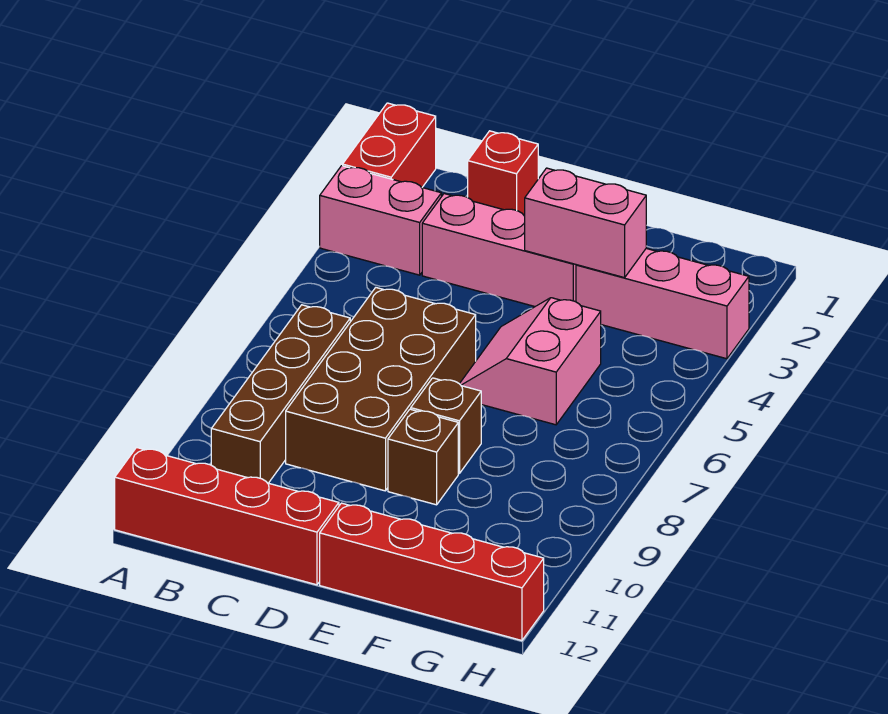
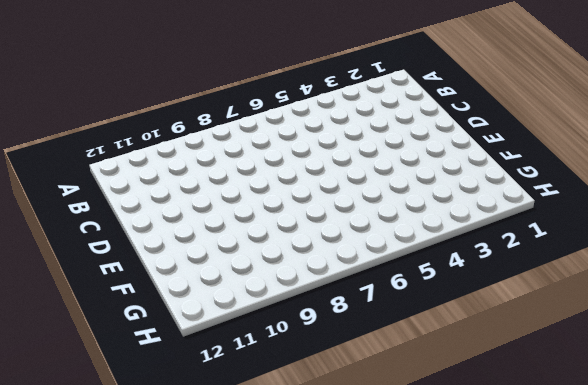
none -> red brick A1:A2 level 1
none -> pink brick A3:B3 level 1
none -> red brick A12:D12 level 1

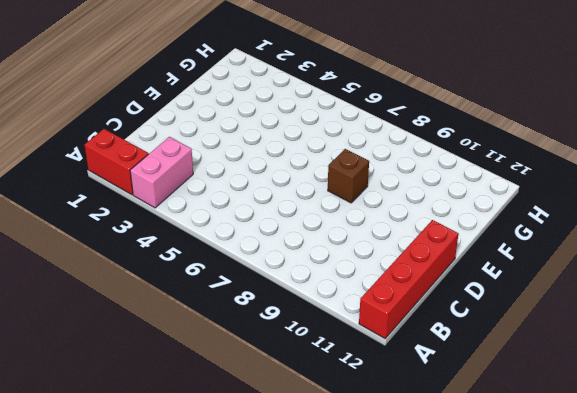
none -> brown brick B7:B10 level 1
none -> red brick C1 level 1
none -> pink brick C3:E3 level 1

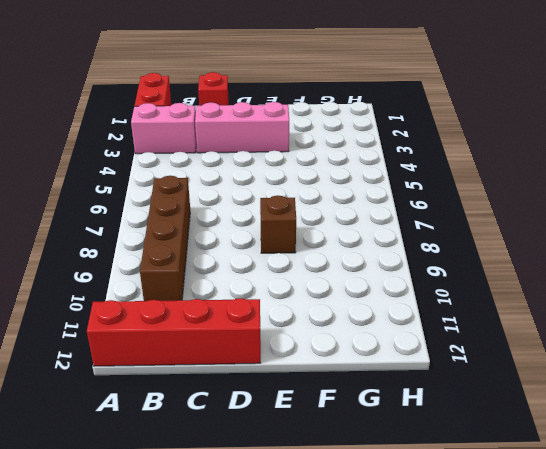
none -> brown brick C6:D9 level 1
none -> pink slope E5:F6 level 1 top F
none -> brown brick E9 level 1

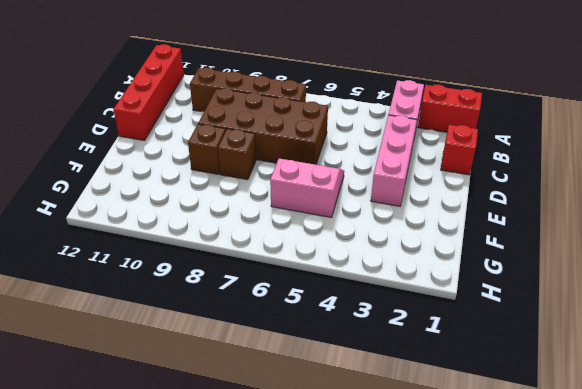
none -> red brick E12:H12 level 1
none -> pink brick F3:H3 level 1
none -> pink brick E3:F3 level 2

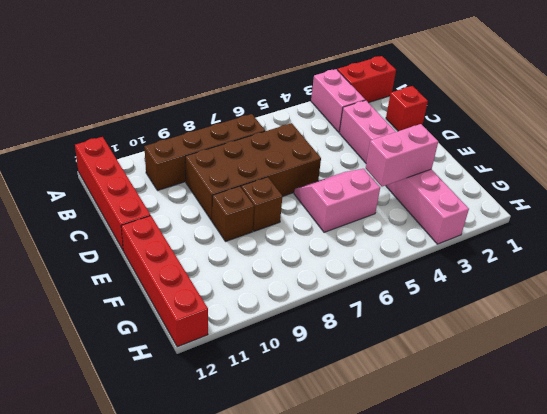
pink brick F3:F4 level 2 -> pink brick E3:F3 level 2

